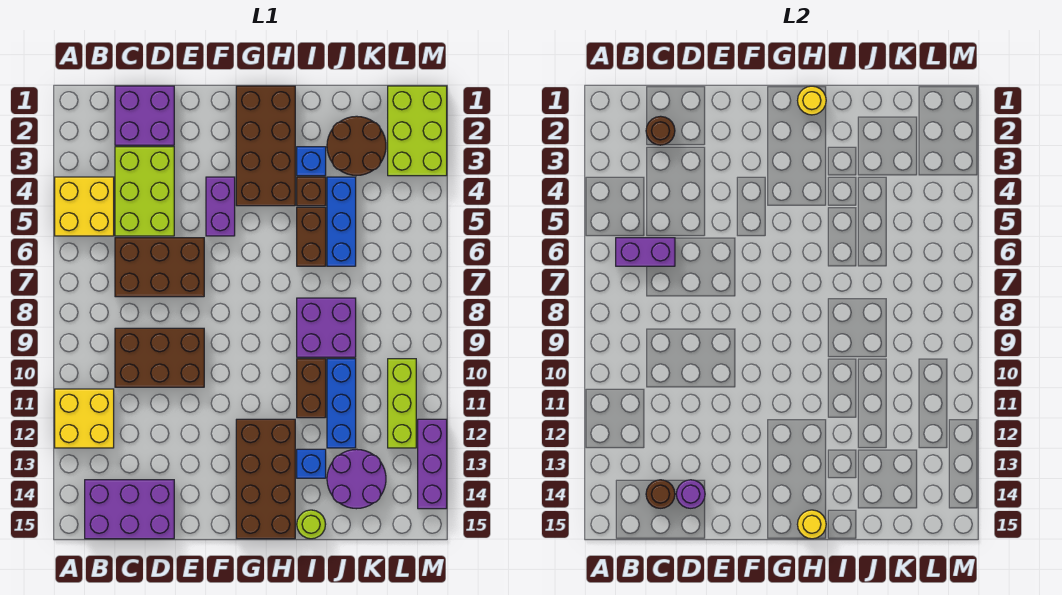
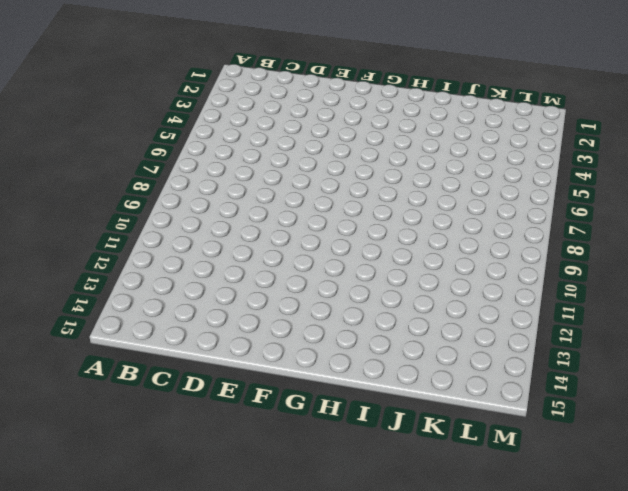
none -> yellow brick A4:B5 level 1
none -> yellow brick A11:B12 level 1
none -> purple brick B14:D15 level 1
none -> purple brick C1:D2 level 1

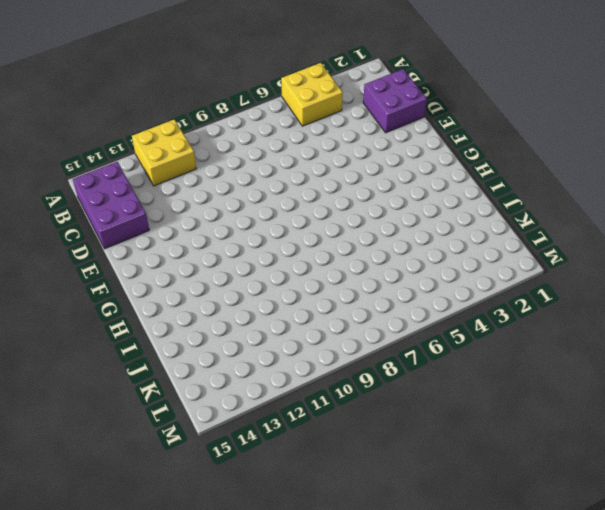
none -> lime brick C3:D5 level 1
none -> brown brick C6:E7 level 1
none -> brown brick C9:E10 level 1
none -> purple brick F4:F5 level 1

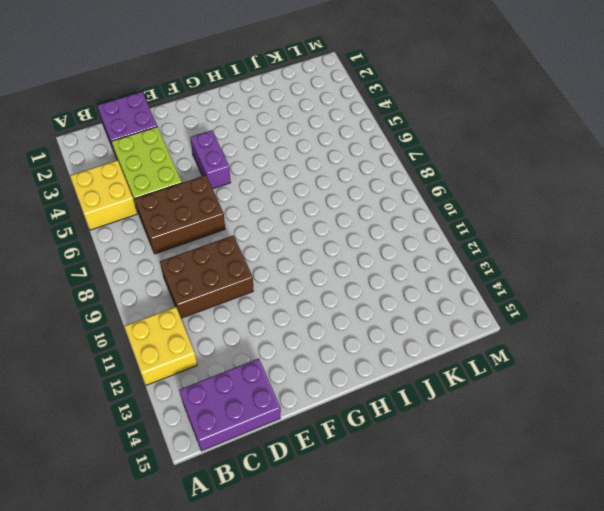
none -> brown brick G1:H4 level 1
none -> brown brick G12:H15 level 1
none -> blue brick I3 level 1
none -> brown brick I4 level 1

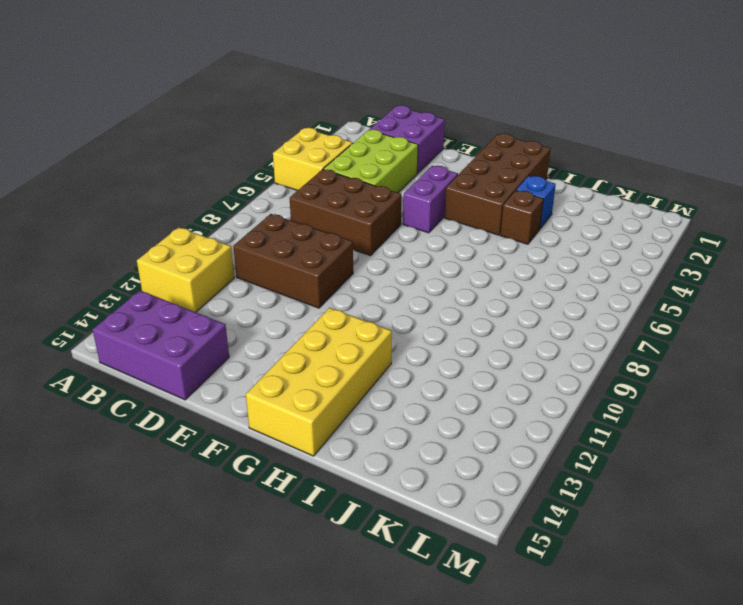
yellow brick G12:H15 level 1 -> brown brick G12:H15 level 1
none -> brown brick I5:I6 level 1
none -> purple brick I8:J9 level 1
none -> brown brick I10:I11 level 1
none -> blue brick I13 level 1

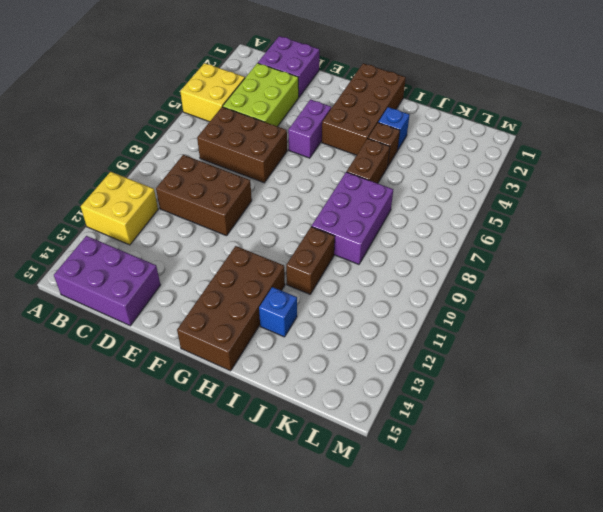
purple brick I7:J9 level 1 -> purple brick I8:J9 level 1
none -> lime round brick I15 level 1
none -> brown round brick J2:K3 level 1
none -> blue brick J4:J6 level 1
none -> blue brick J10:J12 level 1

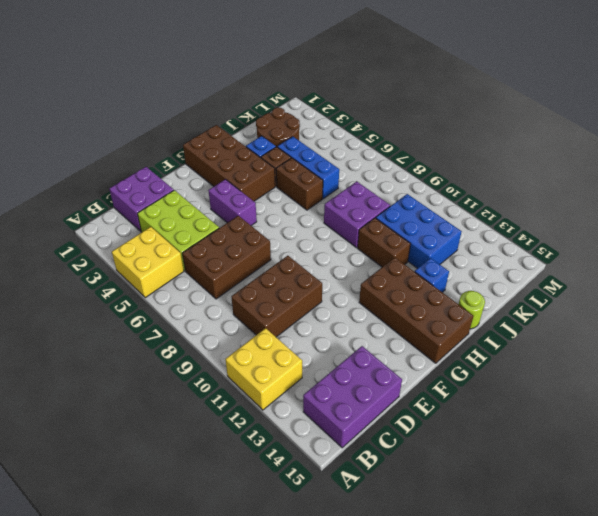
blue brick J10:K12 level 1 -> blue brick J10:J12 level 1
none -> purple round brick J13:K14 level 1
none -> lime brick L1:M3 level 1
none -> lime brick L10:L12 level 1
none -> purple brick M12:M14 level 1

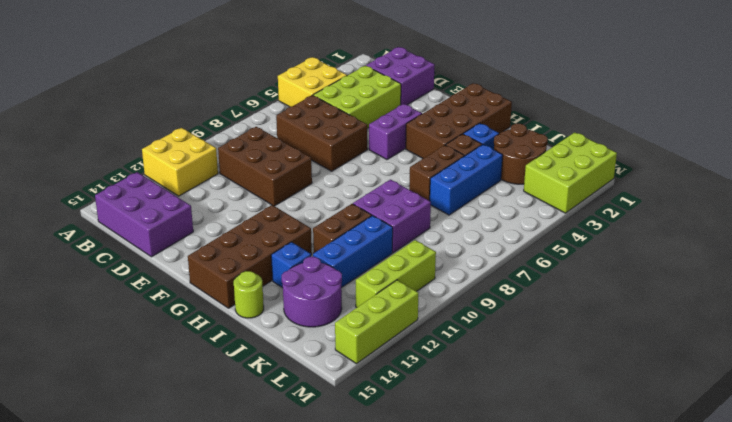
lime brick M12:M14 level 1 -> purple brick M12:M14 level 1
none -> purple brick B6:C6 level 2
none -> brown round brick C2 level 2
none -> brown round brick C14 level 2
none -> purple round brick D14 level 2

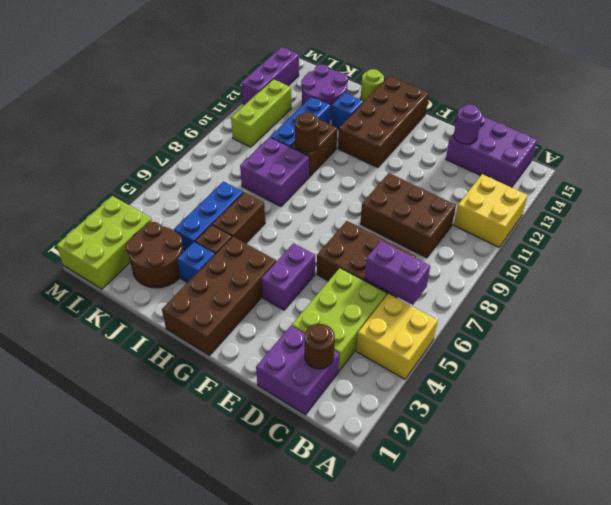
brown round brick I10 level 2 -> brown round brick C14 level 2
none -> yellow round brick H1 level 2
none -> yellow round brick H15 level 2

